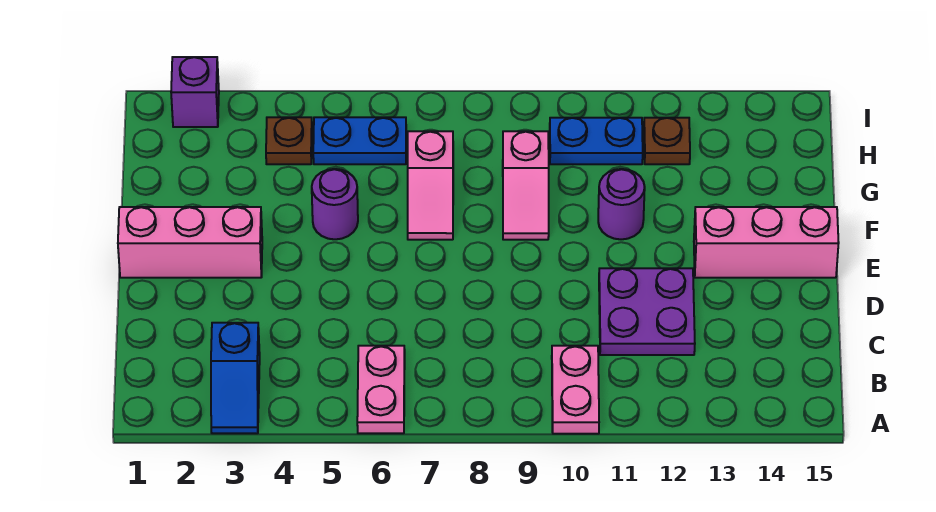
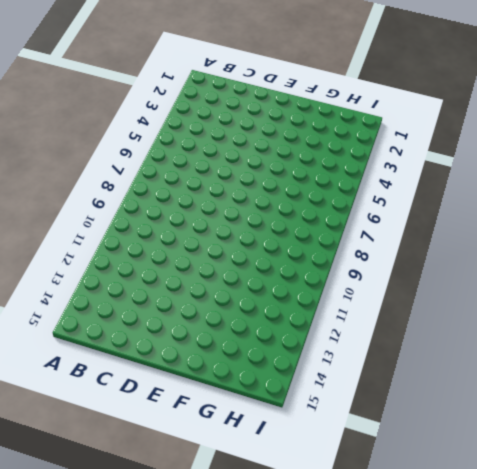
none -> blue slope A3:B3 level 1 top B
none -> pink plate A6:B6 level 1
none -> pink plate A10:B10 level 1

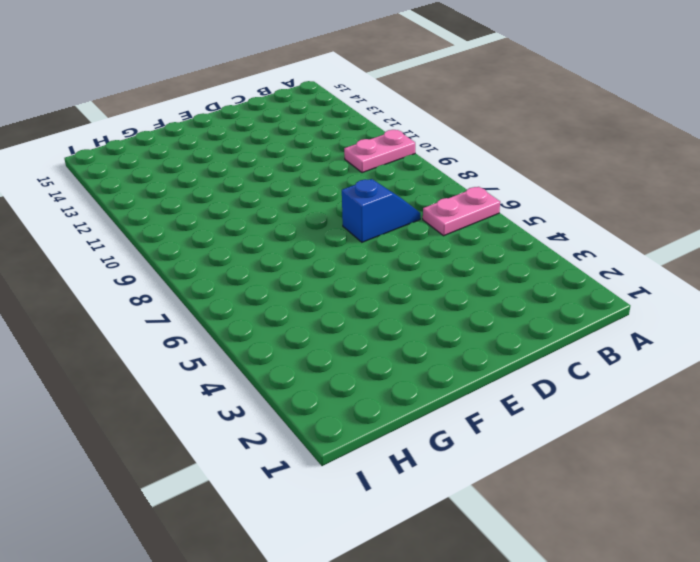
blue slope C7:D7 level 1 top D -> blue slope A3:B3 level 1 top B
none -> purple plate C11:D12 level 1
none -> pink brick E1:E3 level 1
none -> pink brick E13:E15 level 1

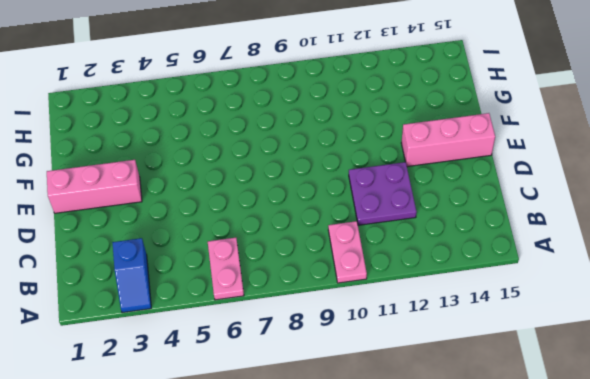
none -> purple round brick F5 level 1
none -> pink slope F7:G7 level 1 top G
none -> pink slope F9:G9 level 1 top G

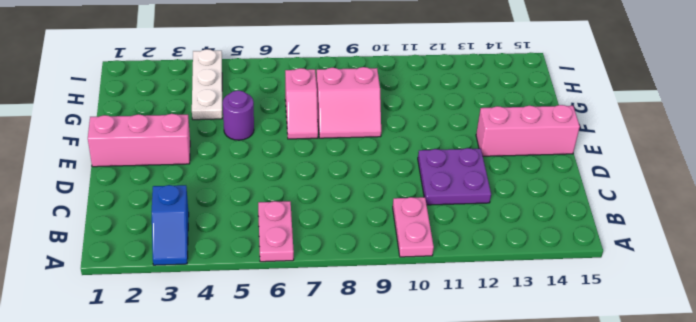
pink slope F8:G9 level 1 top G -> pink slope F9:G9 level 1 top G
white plate G4:I4 level 1 -> brown plate H4 level 1
none -> purple round brick F11 level 1
none -> blue plate H5:H6 level 1
none -> blue plate H10:H11 level 1

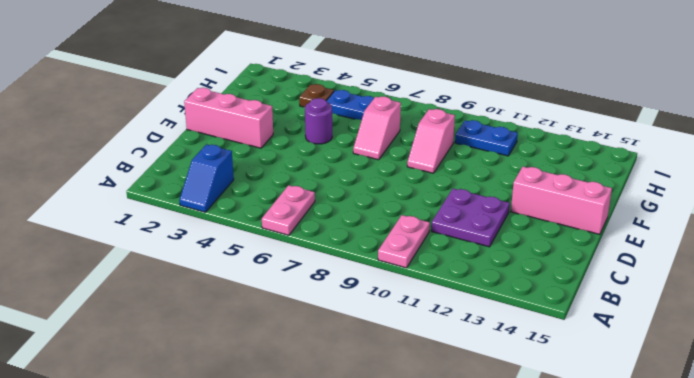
none -> purple round brick F11 level 1
none -> brown plate H12 level 1
none -> purple brick I2 level 1

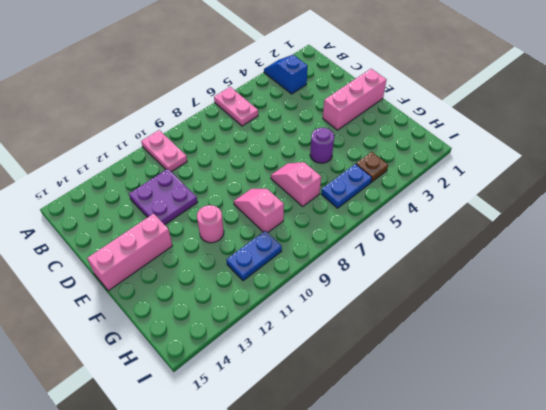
pink round brick F11 level 1 -> purple round brick F11 level 1
none -> brown plate H12 level 1
none -> purple brick I2 level 1

